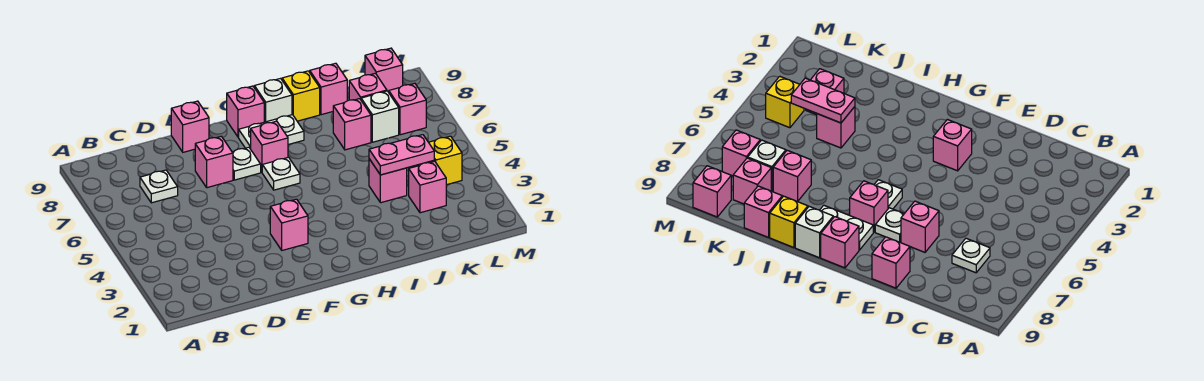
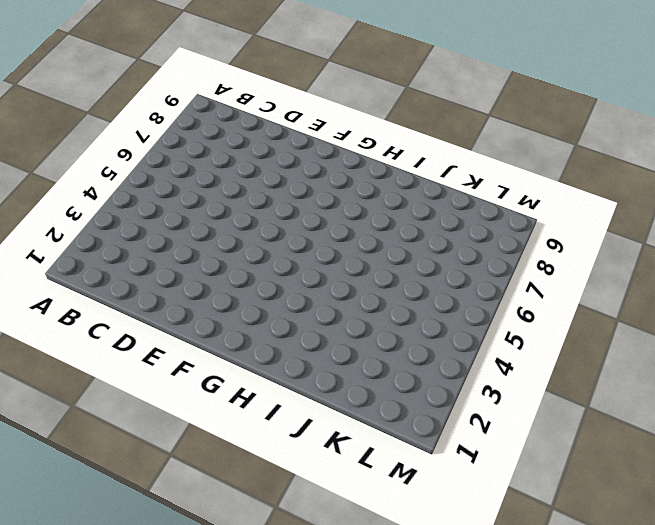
none -> white plate C7 level 1
none -> pink brick E7 level 1
none -> pink brick E9 level 1

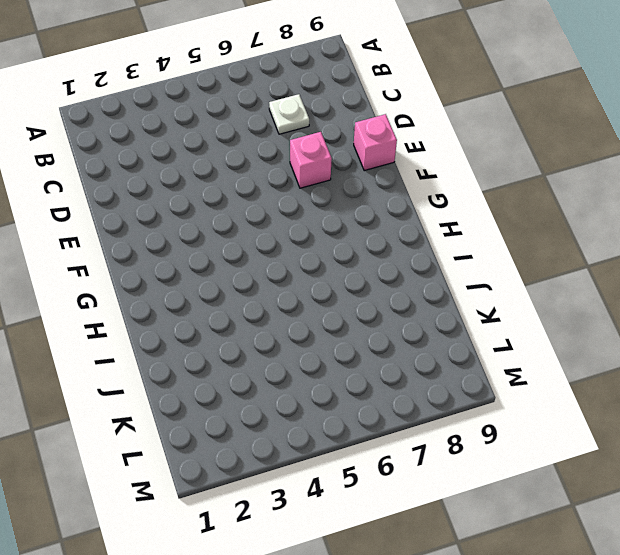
none -> pink brick F3 level 1
none -> white plate F7 level 1
none -> white plate G6 level 1

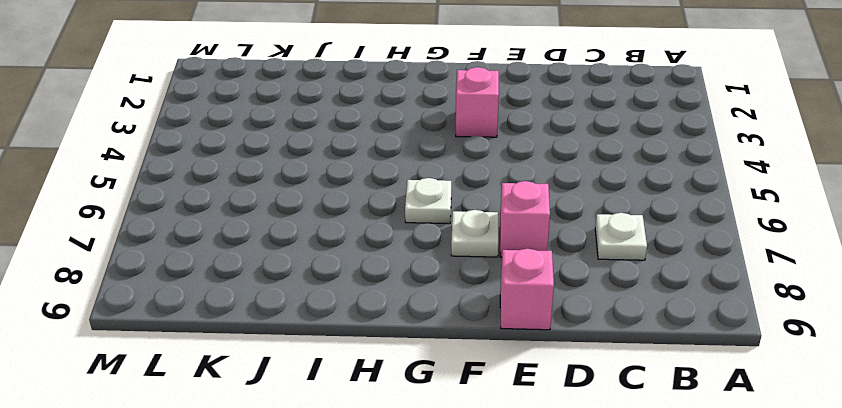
none -> pink brick G7 level 1
none -> white plate G8:H8 level 1
none -> pink brick G9 level 1

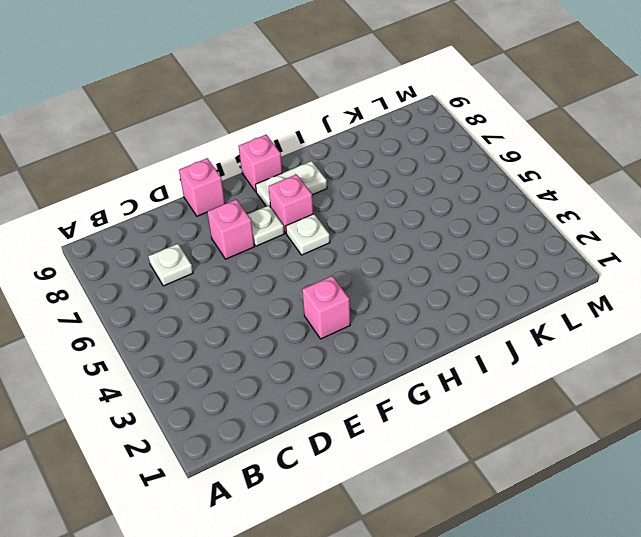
none -> white brick H9 level 1
none -> yellow brick I9 level 1
none -> pink brick J4 level 1

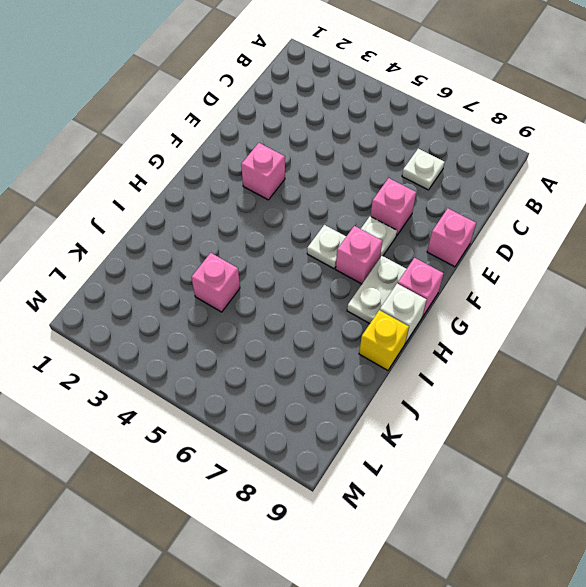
none -> pink brick J7 level 1
none -> pink brick J9 level 1
none -> pink brick K3 level 1

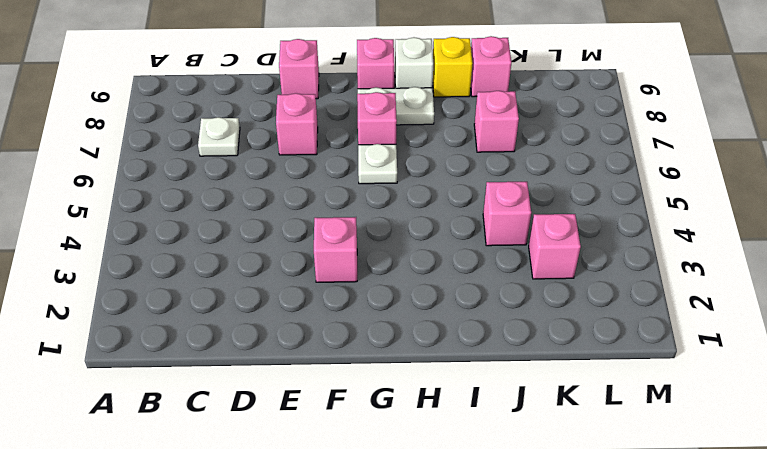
none -> white plate F7 level 1
none -> white brick K7 level 1
none -> pink brick K8 level 1

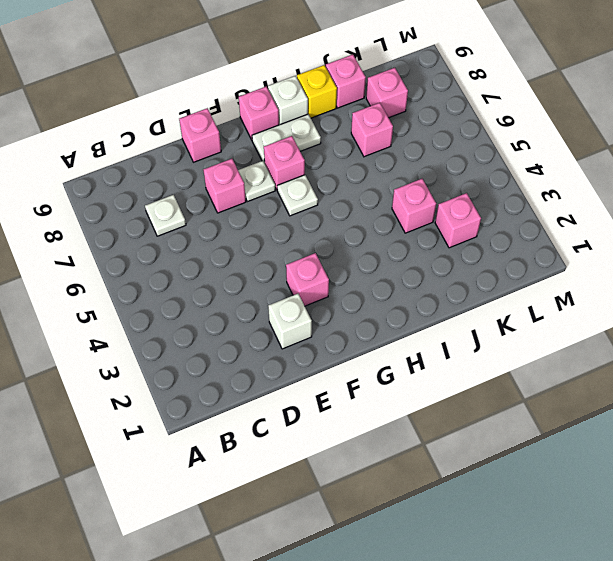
white brick E2 level 1 -> white brick K7 level 1
none -> yellow brick L4 level 1
none -> pink brick L7 level 1
none -> pink brick L9 level 1

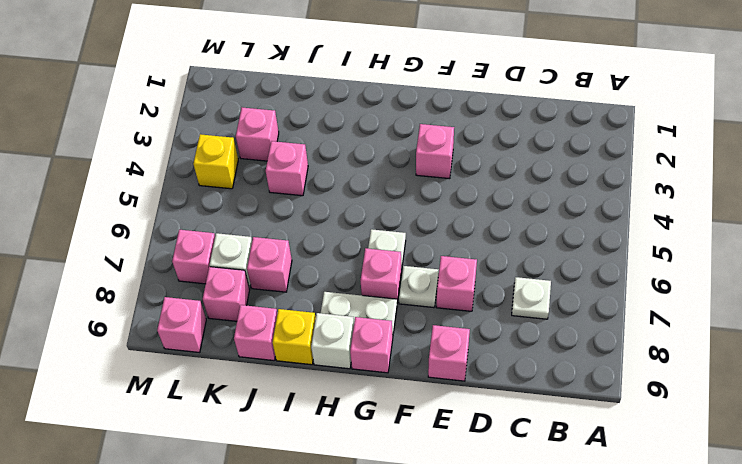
none -> pink plate J4:K4 level 2

